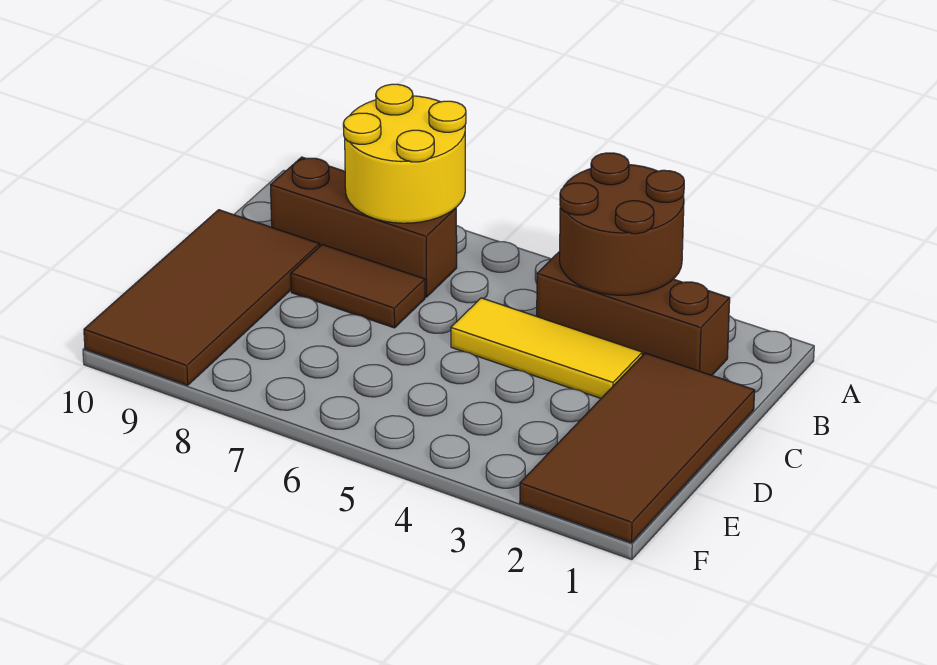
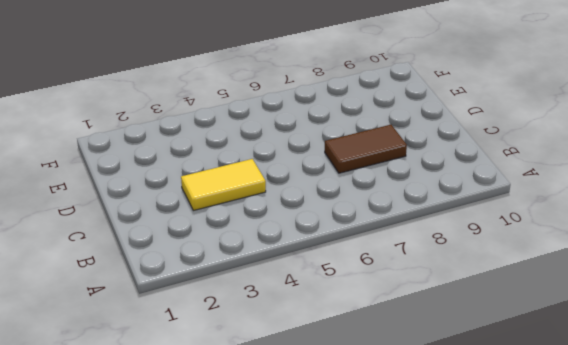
yellow tile C3:C4 level 1 -> yellow tile C3:C5 level 1
none -> brown brick B2:B4 level 1
none -> brown brick B7:B9 level 1

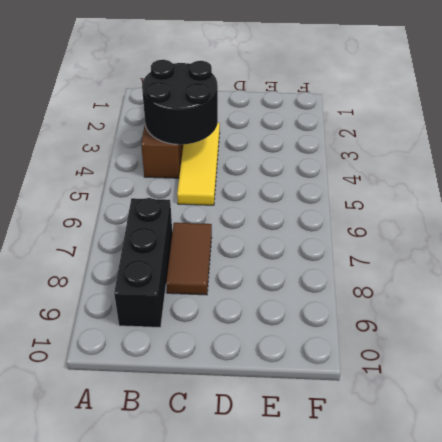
black round brick B3:C4 level 2 -> brown round brick A3:B4 level 2
black brick B7:B9 level 1 -> brown brick B7:B9 level 1
none -> brown tile C1:F2 level 1
none -> brown tile C9:F10 level 1

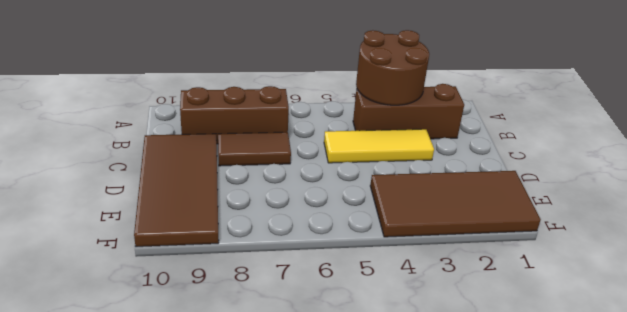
brown tile E1:F4 level 1 -> brown tile C1:F2 level 1
none -> yellow round brick A7:B8 level 2

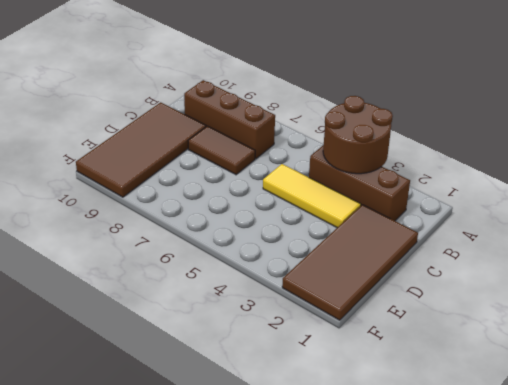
none -> yellow round brick A7:B8 level 2

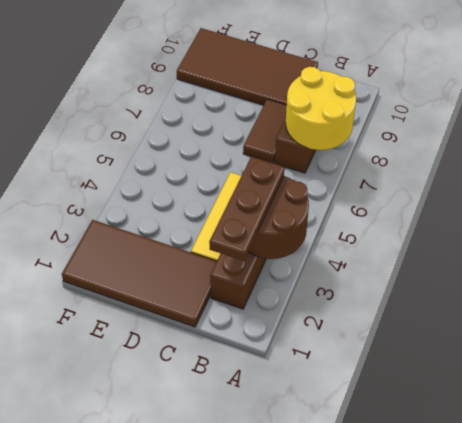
brown plate B2:B4 level 3 -> none

